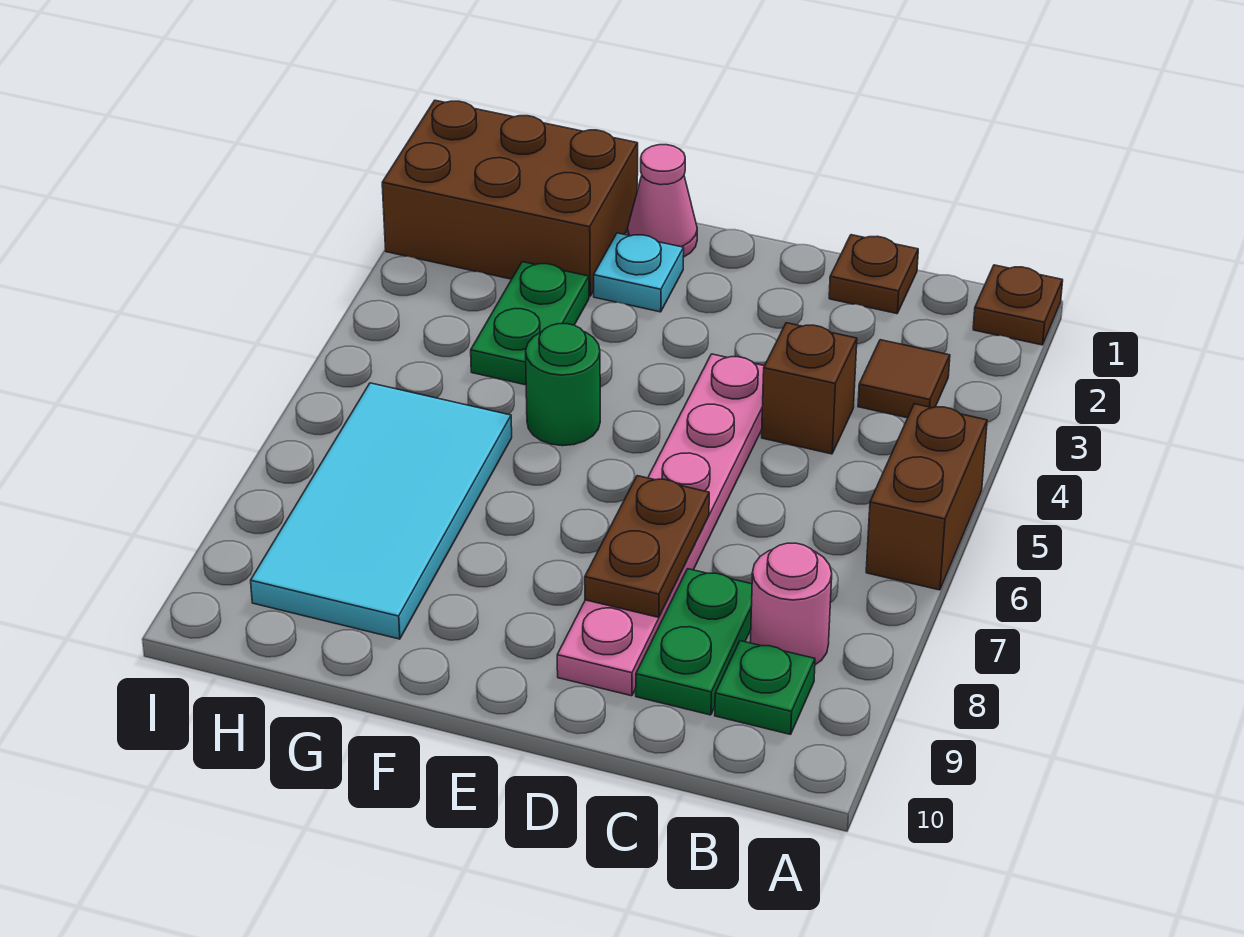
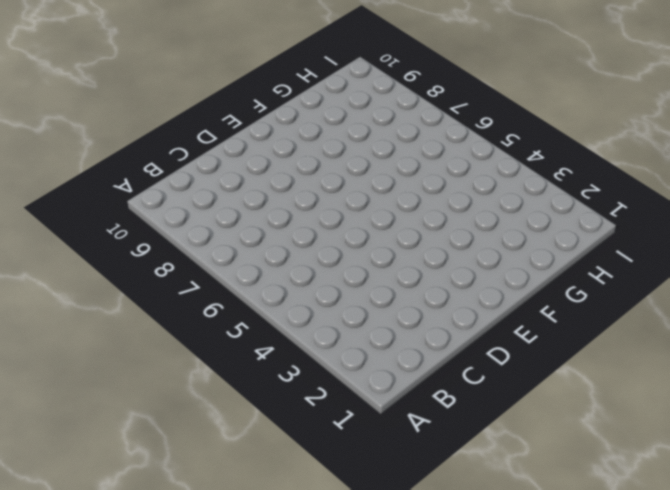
none -> brown plate A1 level 1
none -> brown brick A5:A6 level 1
none -> brown tile B3 level 1

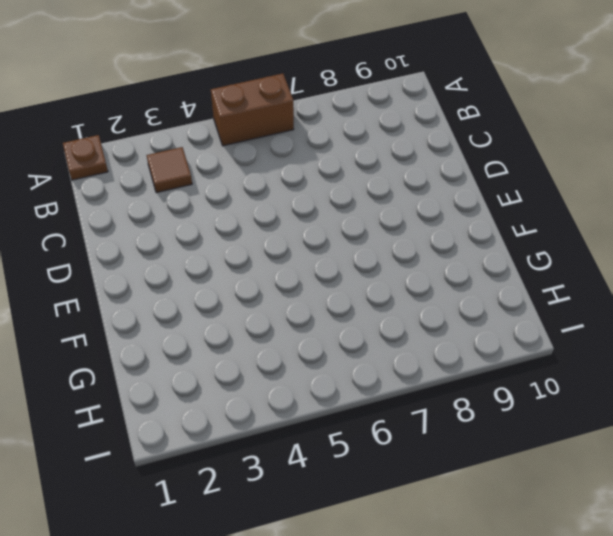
none -> pink round brick B8 level 1
none -> green plate B9 level 1
none -> brown plate C1 level 1

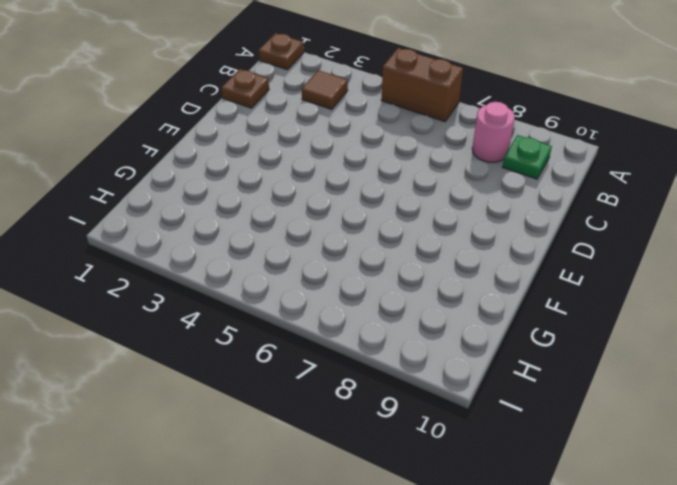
none -> brown brick C4 level 1
none -> green plate C8:C9 level 1
none -> pink plate D4:D9 level 1

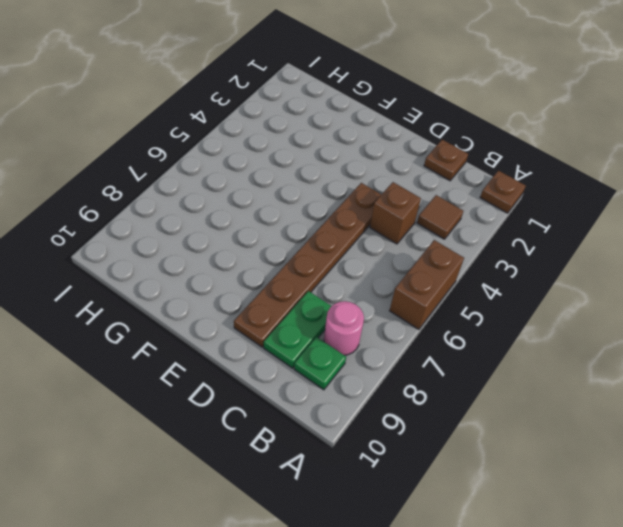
brown plate D4:D9 level 1 -> pink plate D4:D9 level 1
none -> pink cone F1 level 1
none -> cyan plate F2 level 1
none -> green round brick F5 level 1

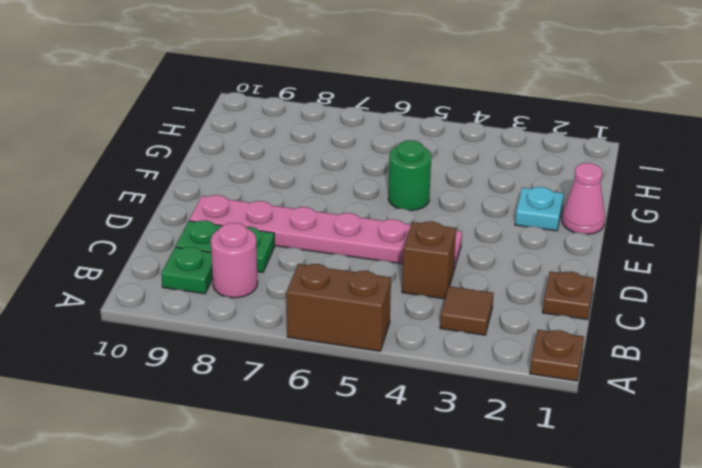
none -> brown brick G1:I2 level 1
none -> green plate G3:G4 level 1
none -> cyan tile G6:H9 level 1

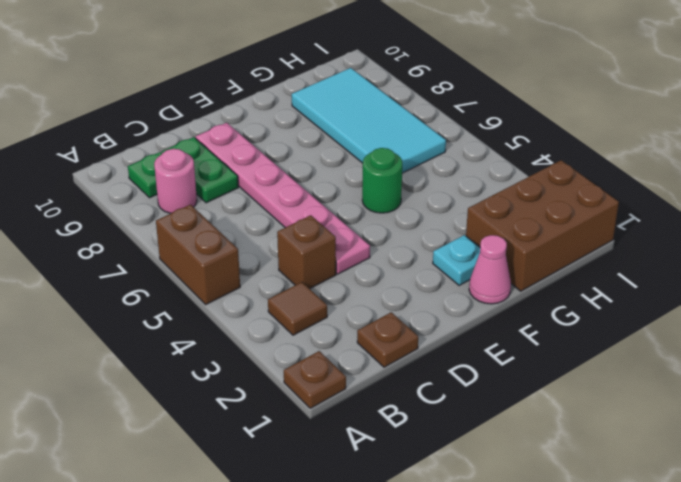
none -> green plate G3:G4 level 1
none -> brown plate D7:D8 level 2

